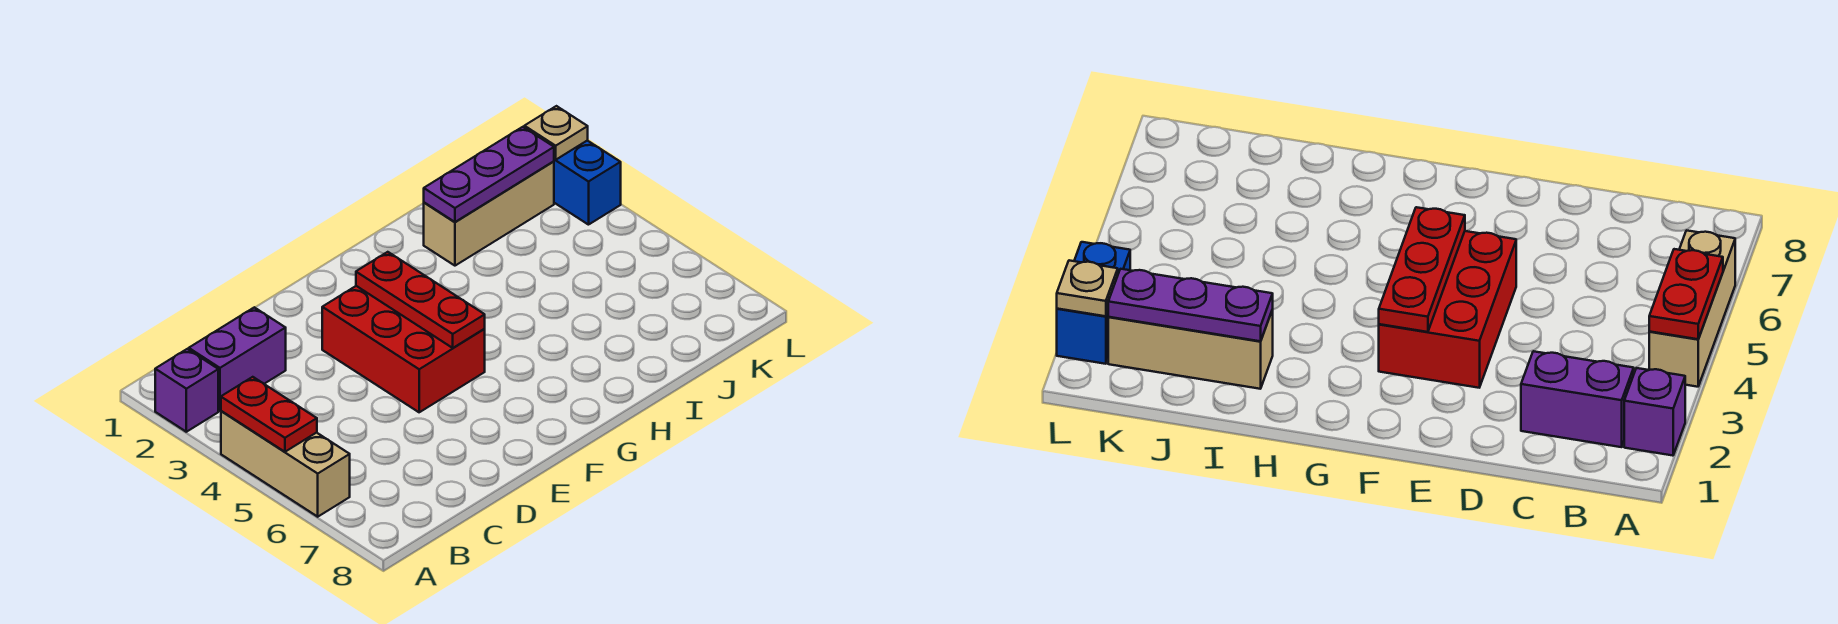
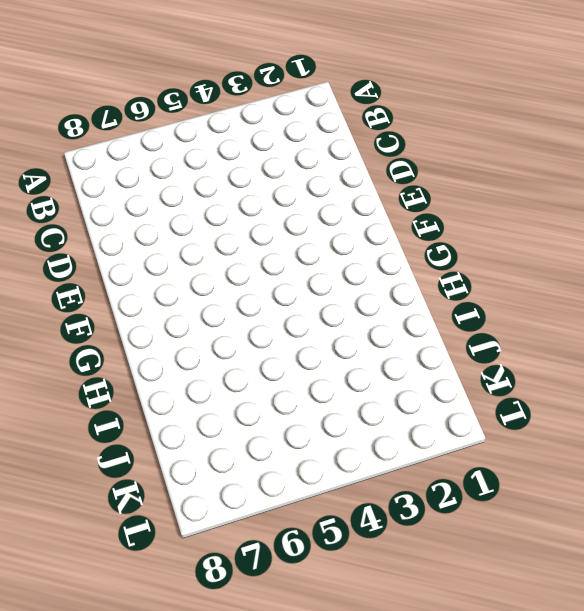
none -> purple brick A2 level 1
none -> tan brick A4:A6 level 1

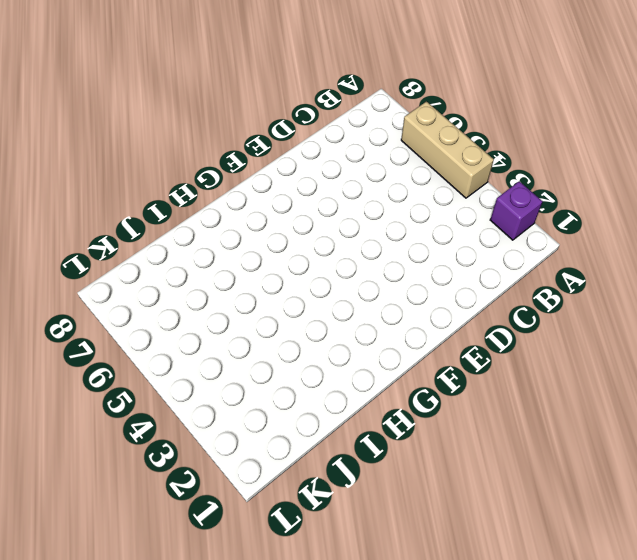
none -> purple brick B2:C2 level 1
none -> red brick E3:F5 level 1

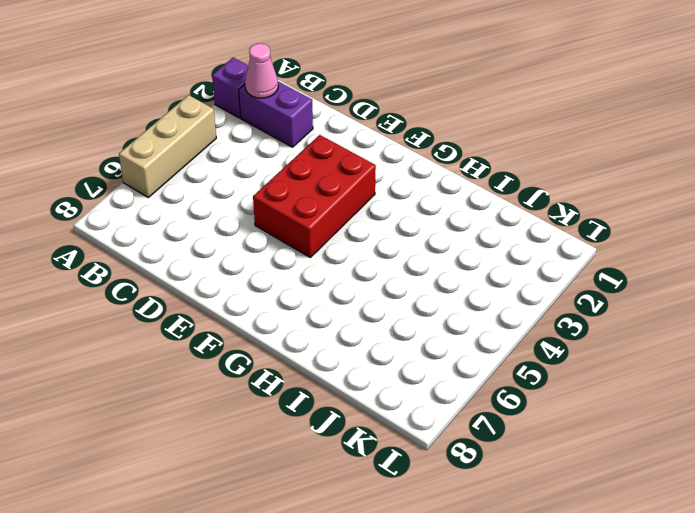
pink cone B2 level 2 -> none
none -> tan brick I2:K2 level 1
none -> blue brick L2:L3 level 1

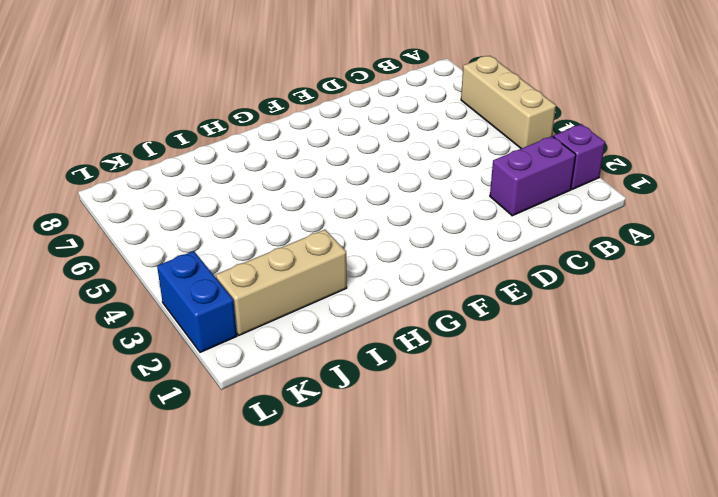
none -> red brick E3:F5 level 1
none -> red plate A4:A5 level 2

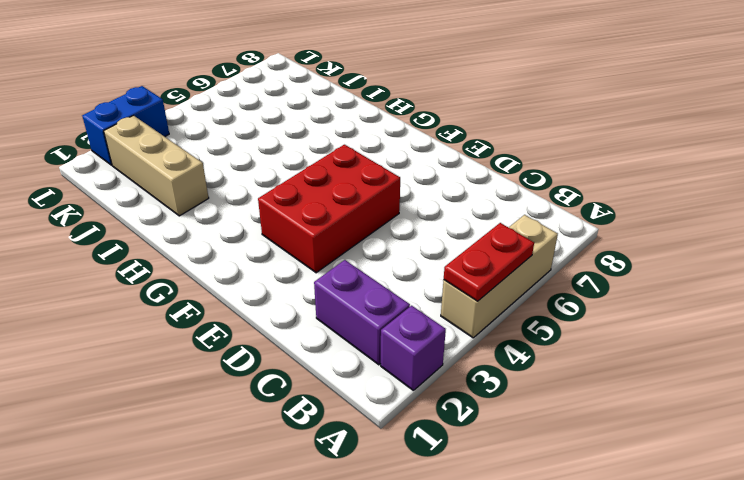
none -> red plate F3:F5 level 2
none -> purple plate I2:K2 level 2

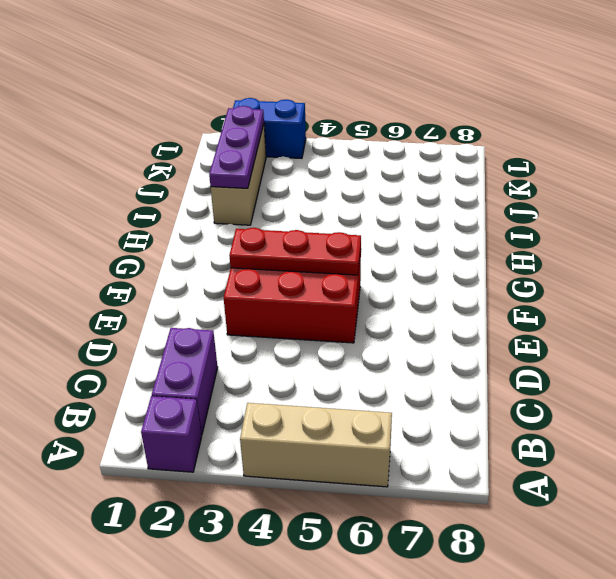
none -> red plate A4:A5 level 2
none -> tan plate L2 level 2

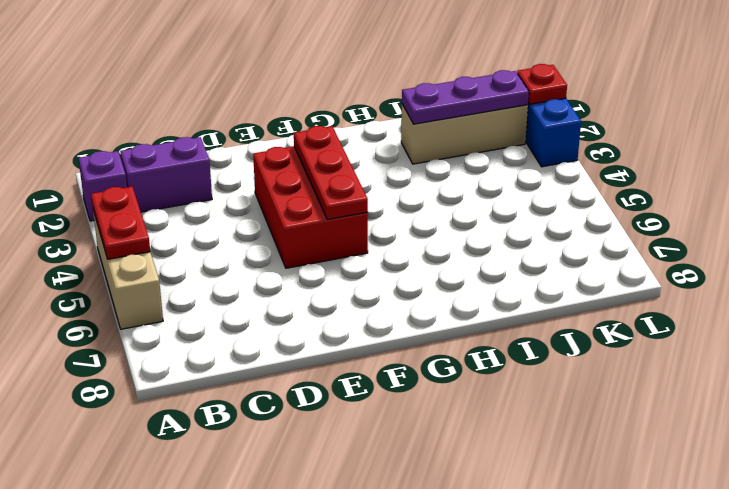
red plate L2 level 2 -> tan plate L2 level 2

